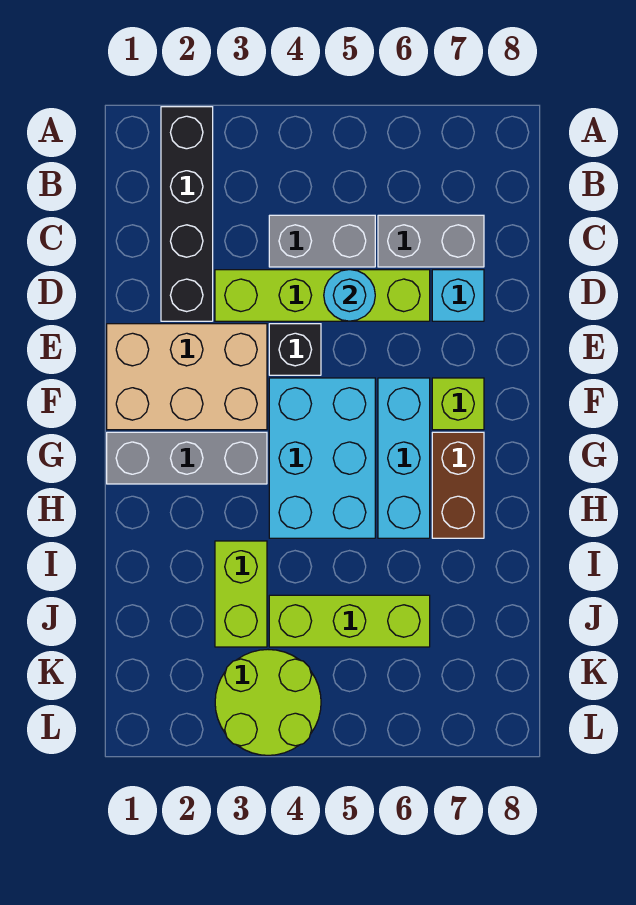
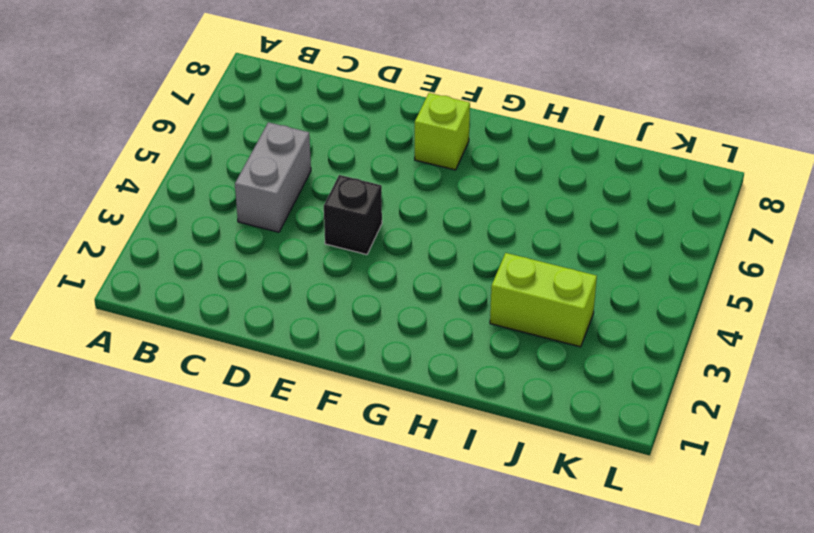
none -> black brick A2:D2 level 1
none -> grey brick C6:C7 level 1
none -> lime brick D3:D6 level 1

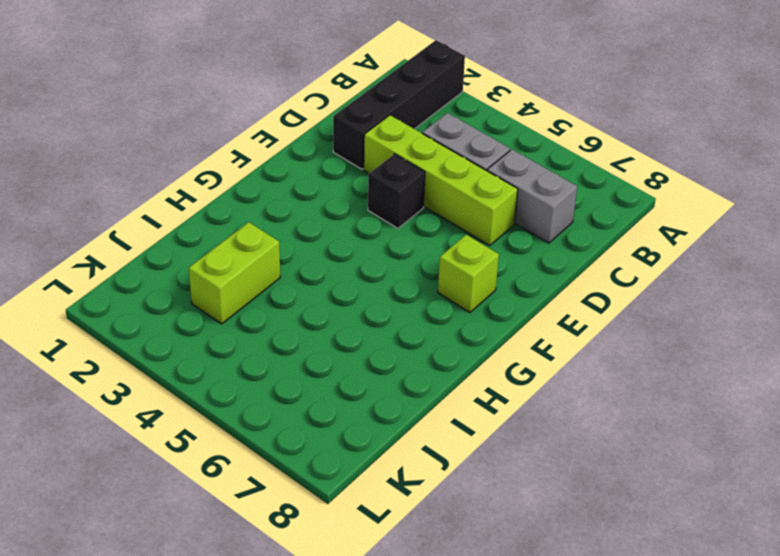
none -> cyan brick D7 level 1
none -> tan brick E1:F3 level 1
none -> cyan brick F4:H5 level 1

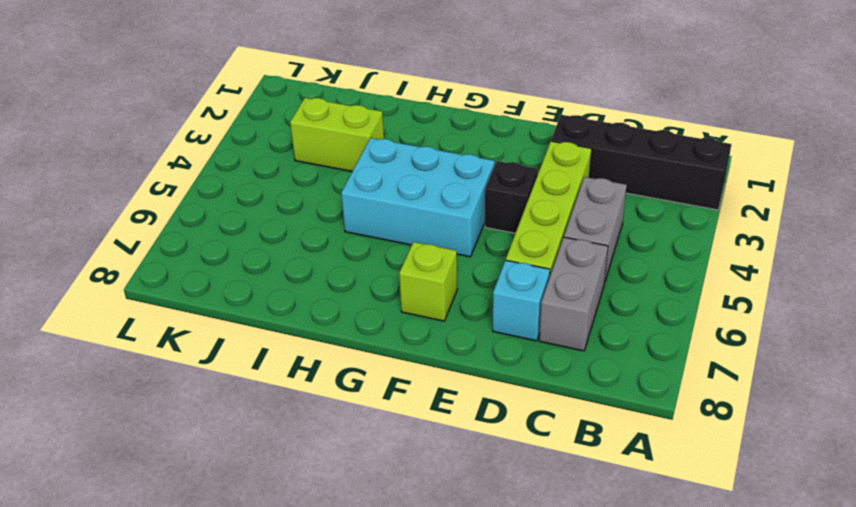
none -> tan brick E1:F3 level 1
none -> cyan brick F6:H6 level 1
none -> grey brick G1:G3 level 1

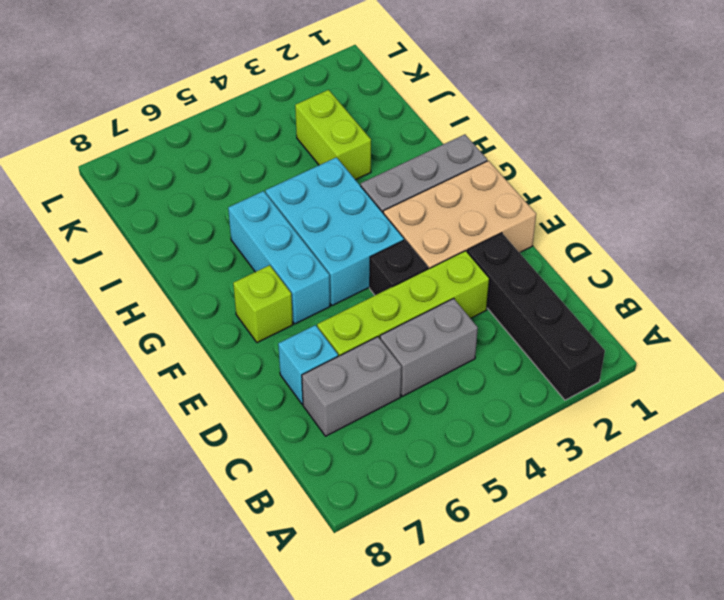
none -> brown brick G7:H7 level 1
none -> lime brick J4:J6 level 1
none -> lime round brick K3:L4 level 1

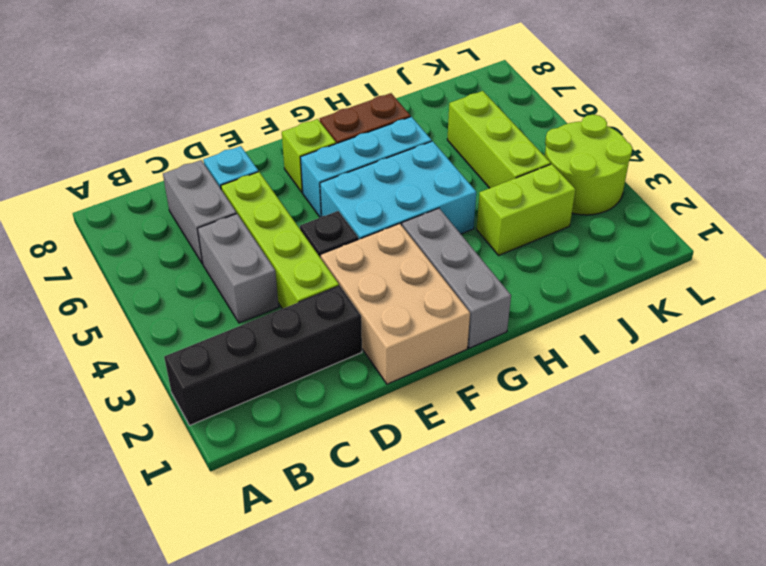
none -> cyan round brick D5 level 2

